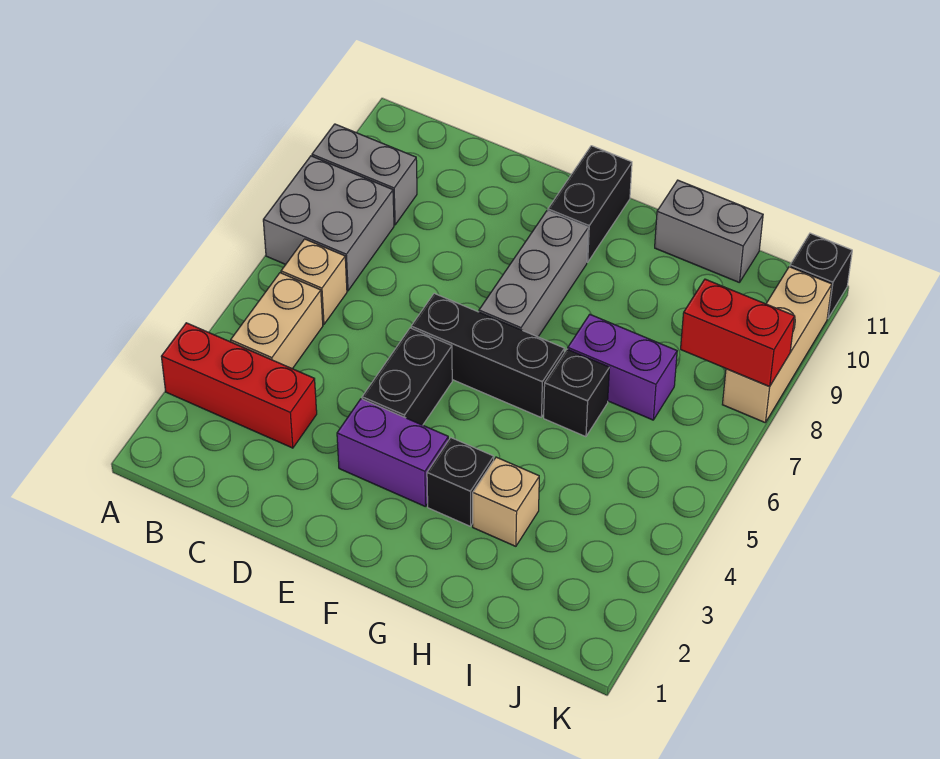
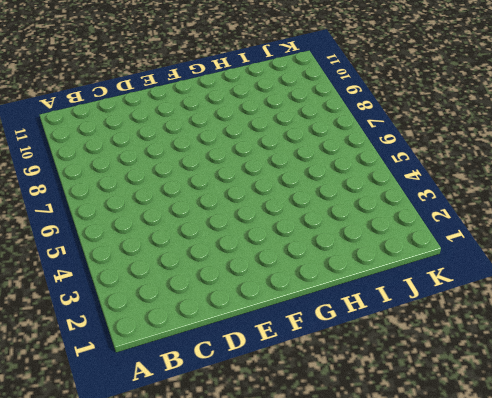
none -> red brick A3:C3 level 1
none -> grey brick A7:B8 level 1
none -> grey brick A9:B9 level 1

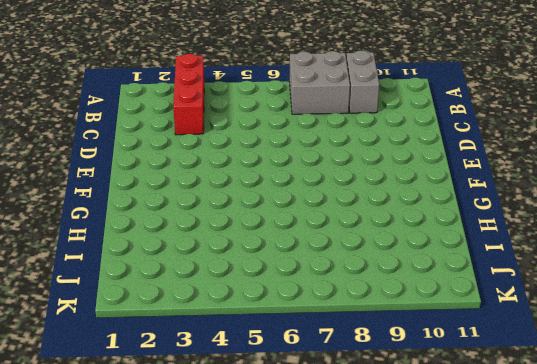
none -> tan brick B4:B5 level 1
none -> tan brick B6 level 1
none -> purple brick E3:F3 level 1

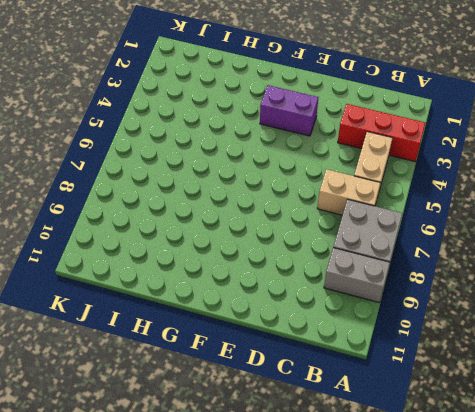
tan brick B6:C6 level 1 -> tan brick B6 level 1
none -> black brick E4:E5 level 1
none -> black brick E6:G6 level 1
none -> grey brick F7:F9 level 1

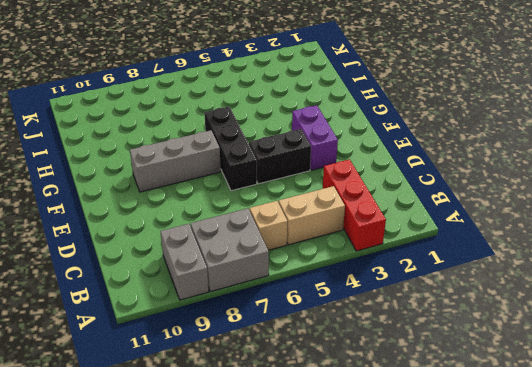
none -> black brick F10:F11 level 1
none -> black brick G3 level 1
none -> tan brick H3 level 1

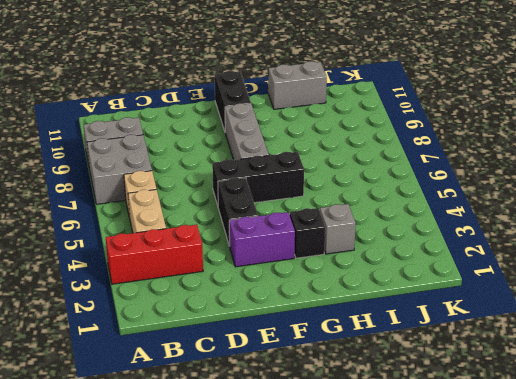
grey brick H3 level 1 -> tan brick H3 level 1
none -> black brick H6 level 1
none -> purple brick H7:I7 level 1
none -> tan brick K8:K10 level 1

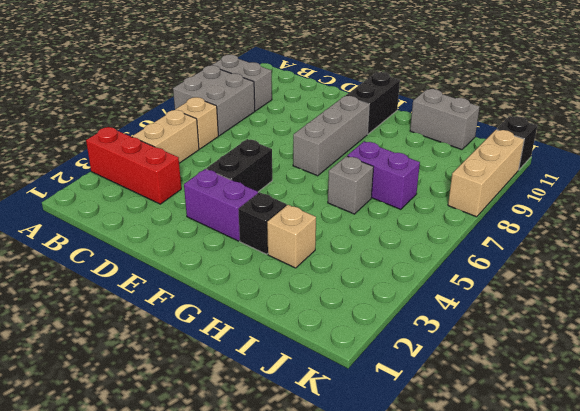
grey brick H6 level 1 -> black brick H6 level 1
none -> black brick E6:G6 level 1
none -> red brick J8:K8 level 2

